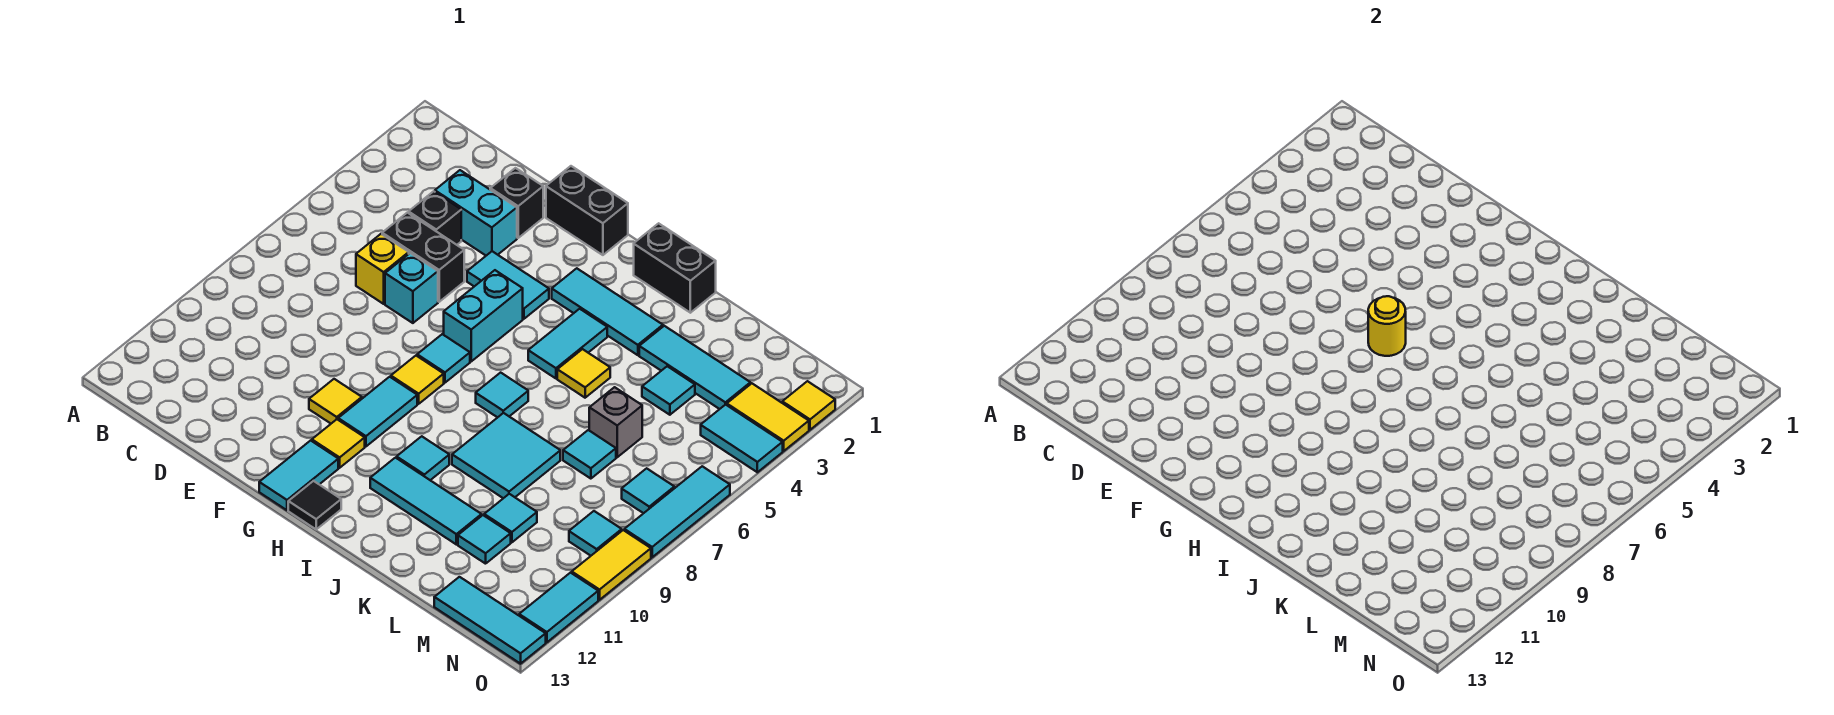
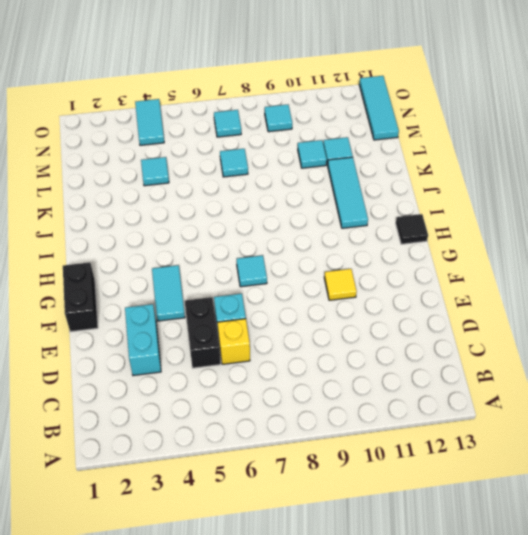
none -> black brick D4 level 1
none -> black brick E2 level 1
none -> cyan brick G5:G6 level 1
none -> yellow tile G8 level 1

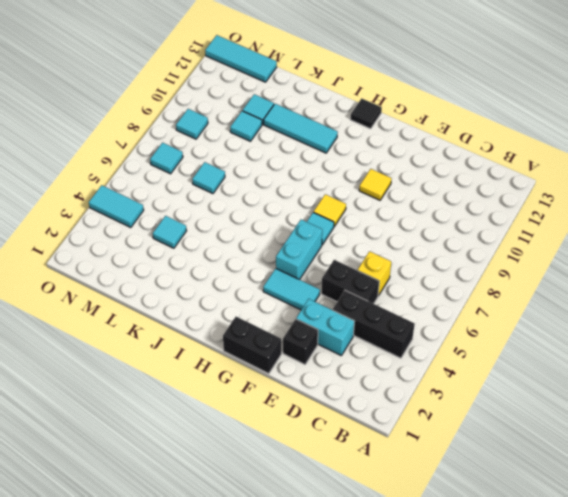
black brick B4:D4 level 1 -> black brick D4 level 1
none -> cyan brick E6 level 1
none -> cyan tile G9:G10 level 1
none -> yellow tile G11 level 1
none -> cyan tile G12:G13 level 1

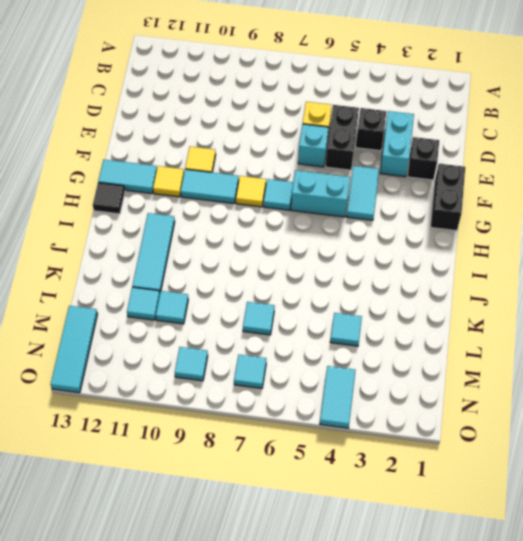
none -> cyan tile H3:J3 level 1
none -> black brick I1:J1 level 1
none -> cyan tile I4:I5 level 1
none -> cyan tile I7 level 1

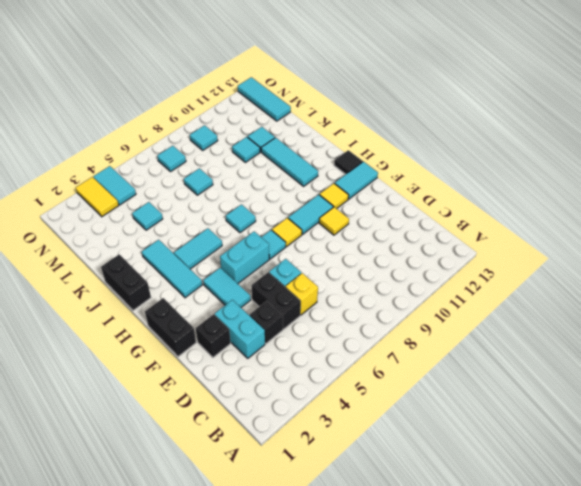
none -> cyan tile I10 level 1
none -> yellow tile J5 level 1
none -> cyan tile J8:K9 level 1
none -> cyan tile K3:M3 level 1

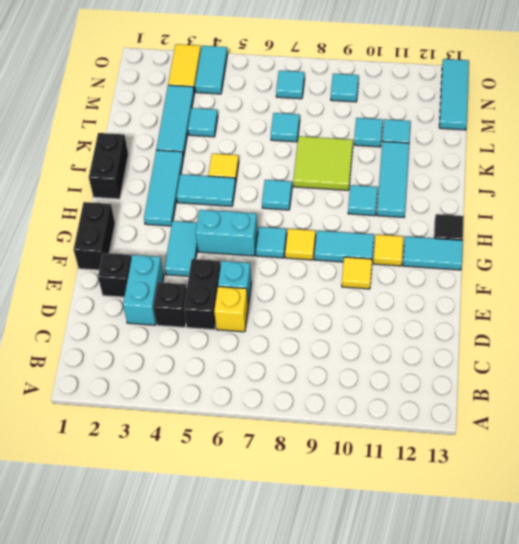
lime tile J8:K9 level 1 -> cyan tile J8:K9 level 1
none -> grey brick L6 level 1
none -> yellow tile O2 level 1
none -> cyan tile O6:O8 level 1
none -> yellow tile O9:O10 level 1

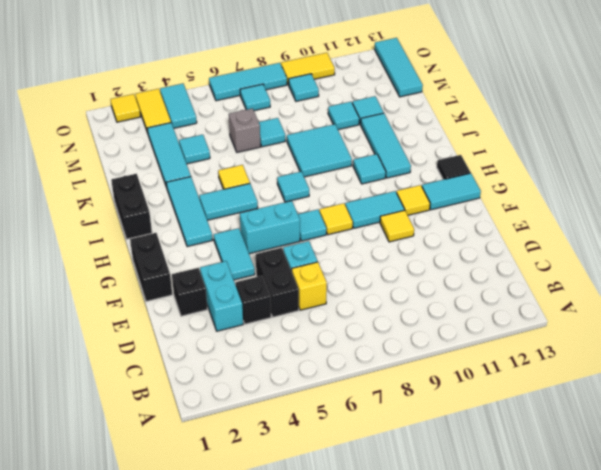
none -> cyan tile O11:O12 level 1
none -> yellow round brick G6 level 2

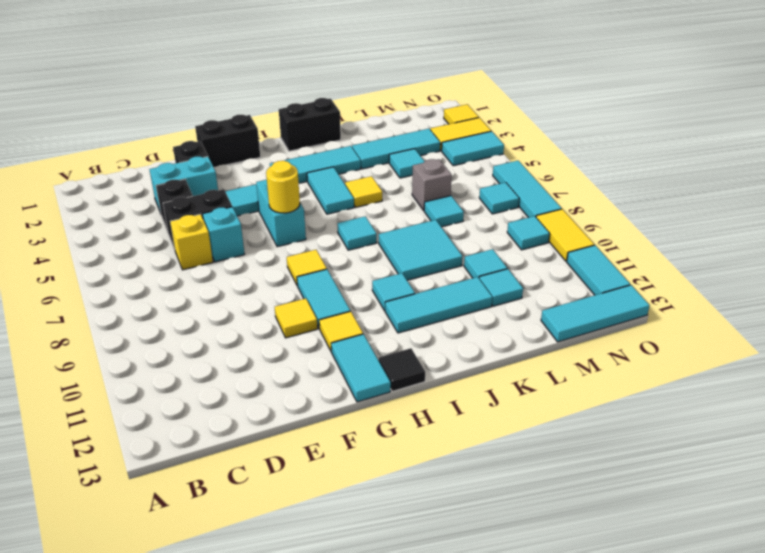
none -> cyan tile G7 level 1

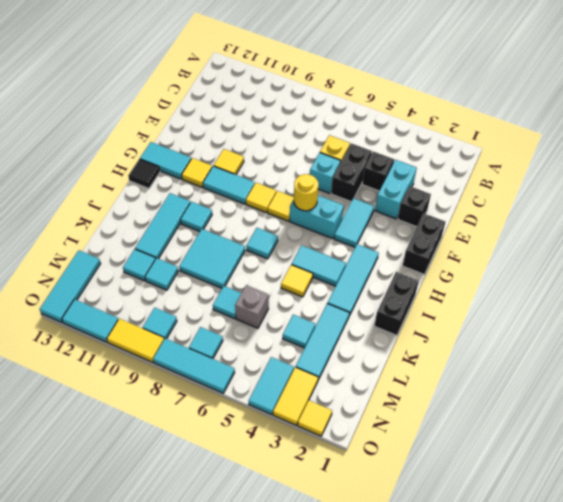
yellow tile G7 level 1 -> cyan tile G7 level 1

